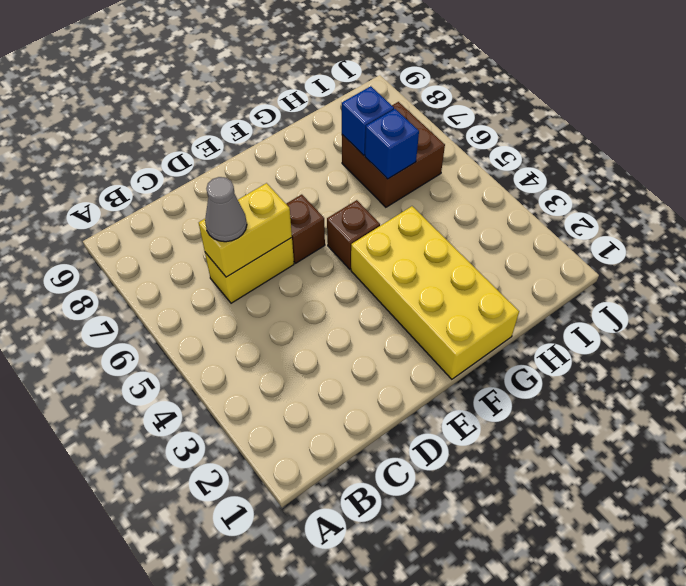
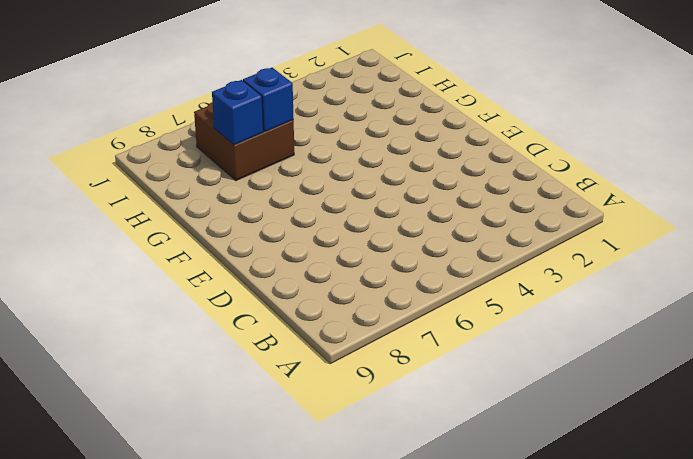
none -> yellow brick C6:D6 level 1
none -> brown brick E6 level 1

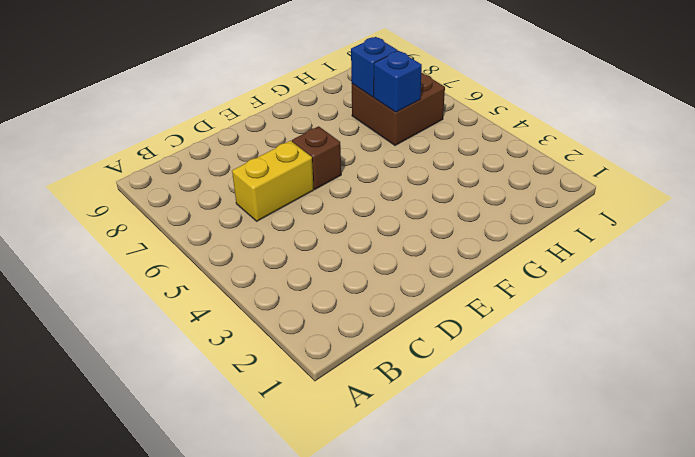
none -> yellow brick F1:G4 level 1
none -> brown brick F5 level 1

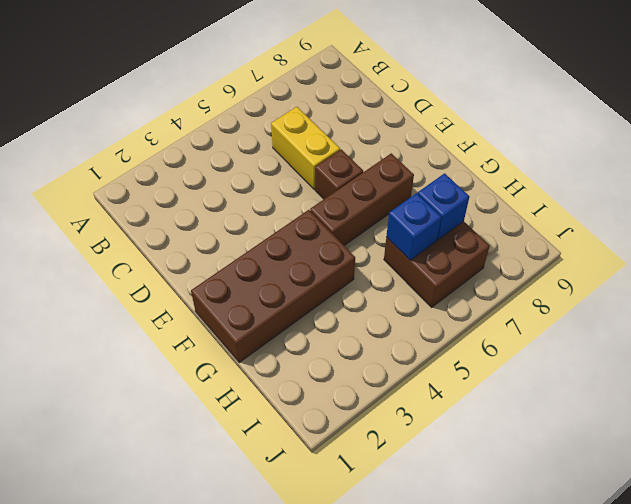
brown brick F1:G4 level 1 -> yellow brick F1:G4 level 1
brown brick F5:F7 level 1 -> brown brick F5 level 1
none -> yellow brick C6:D6 level 2
none -> grey cone C6 level 3

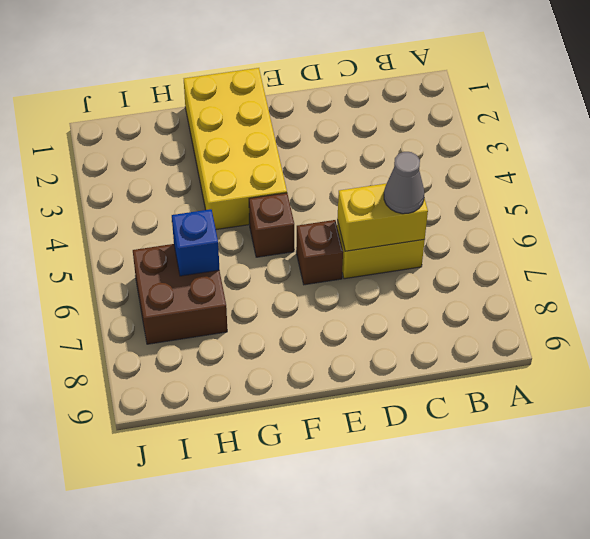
none -> blue brick H7 level 2

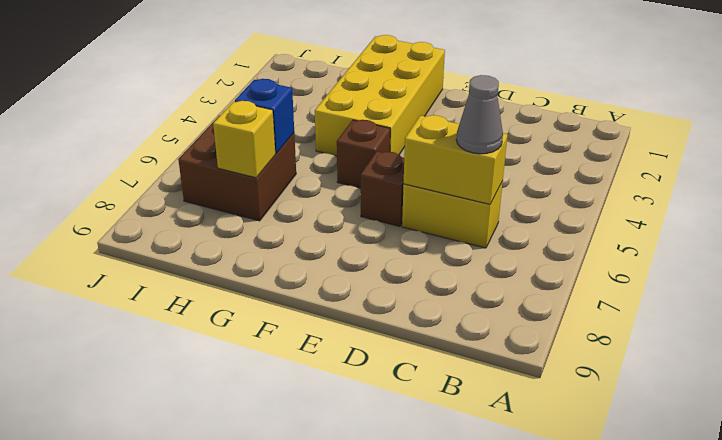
yellow brick H7 level 2 -> blue brick H7 level 2

